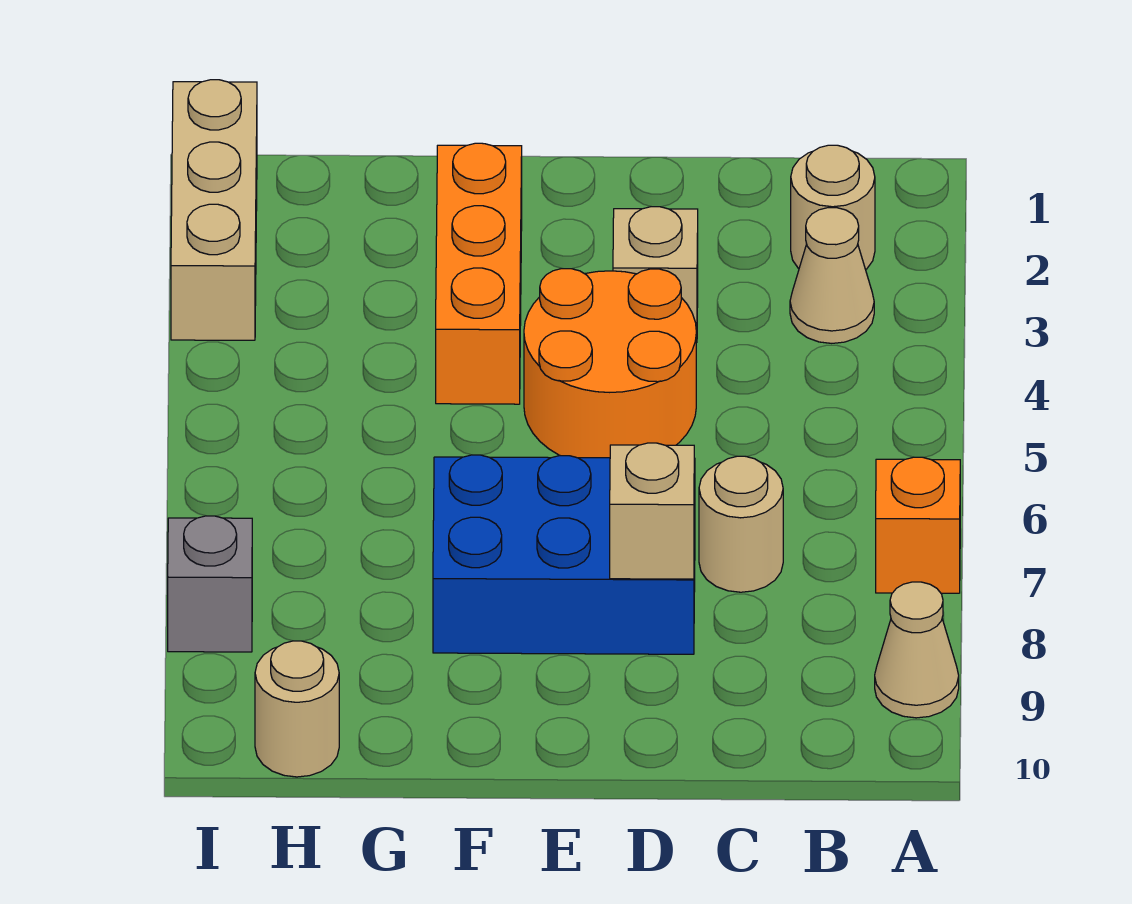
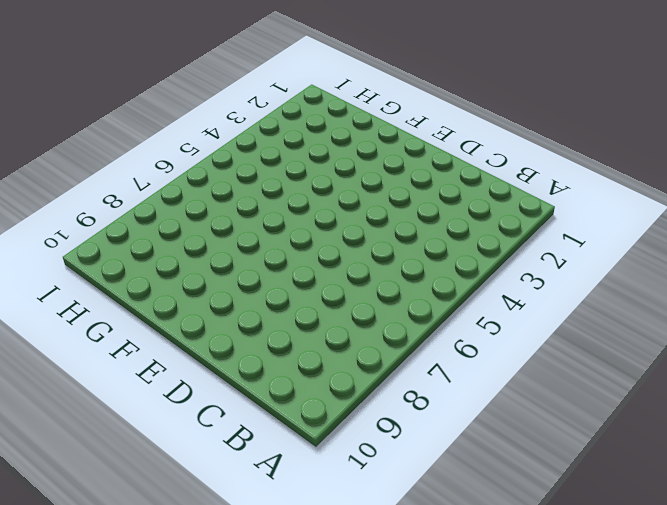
none -> orange brick A7 level 1
none -> tan cone A9 level 1
none -> tan round brick B2 level 1

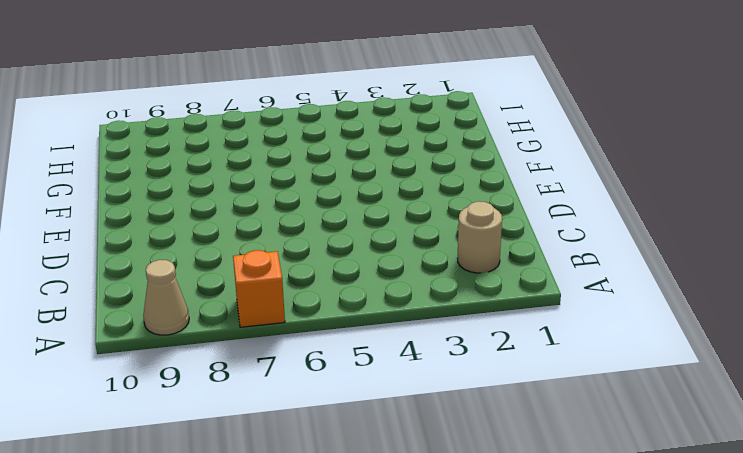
none -> tan cone B3 level 1
none -> tan round brick C7 level 1
none -> tan brick D3 level 1

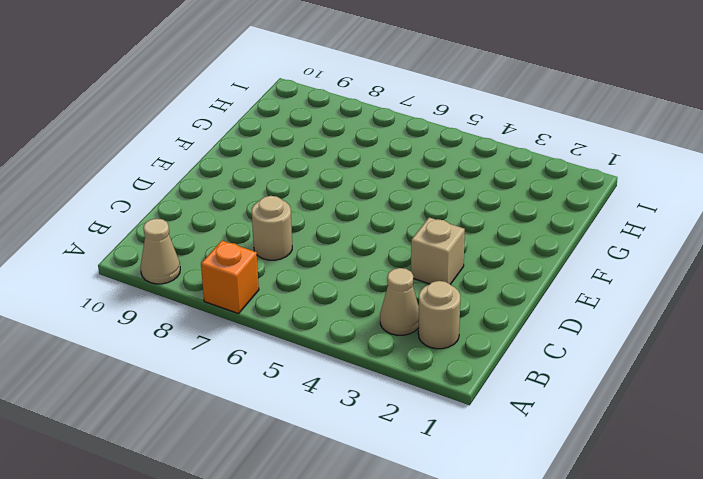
none -> orange round brick D4:E5 level 1
none -> blue brick D7:F8 level 1
none -> orange brick F2:F4 level 1

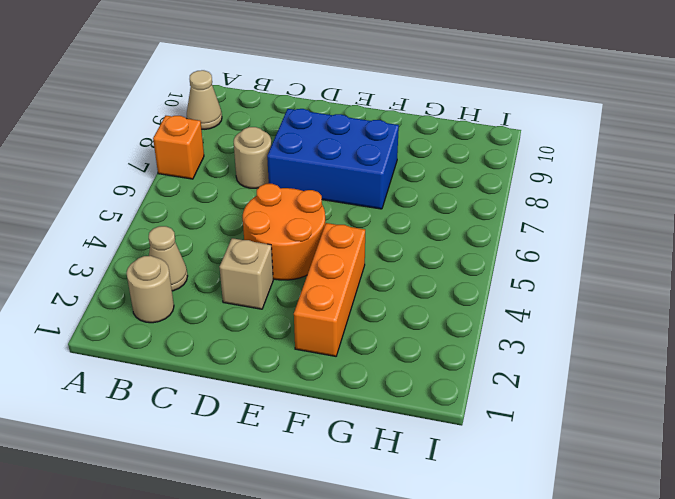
none -> tan round brick H10 level 1
none -> tan brick I1:I3 level 1
none -> grey brick I8 level 1

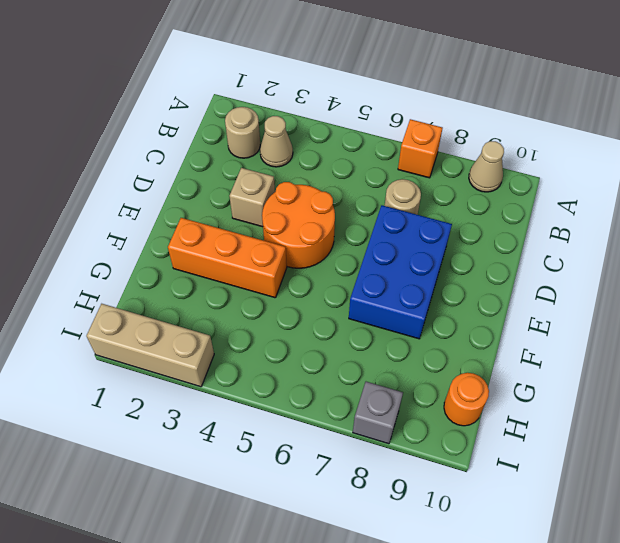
orange round brick H10 level 1 -> tan round brick H10 level 1
none -> tan brick D8 level 2

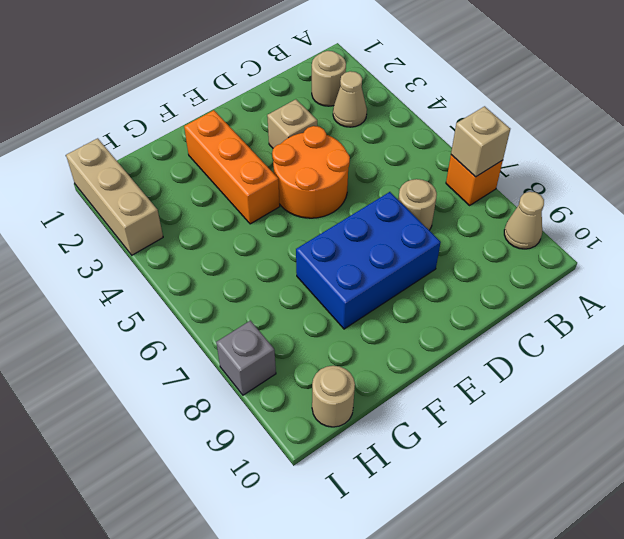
tan brick A7 level 2 -> tan brick D8 level 2

